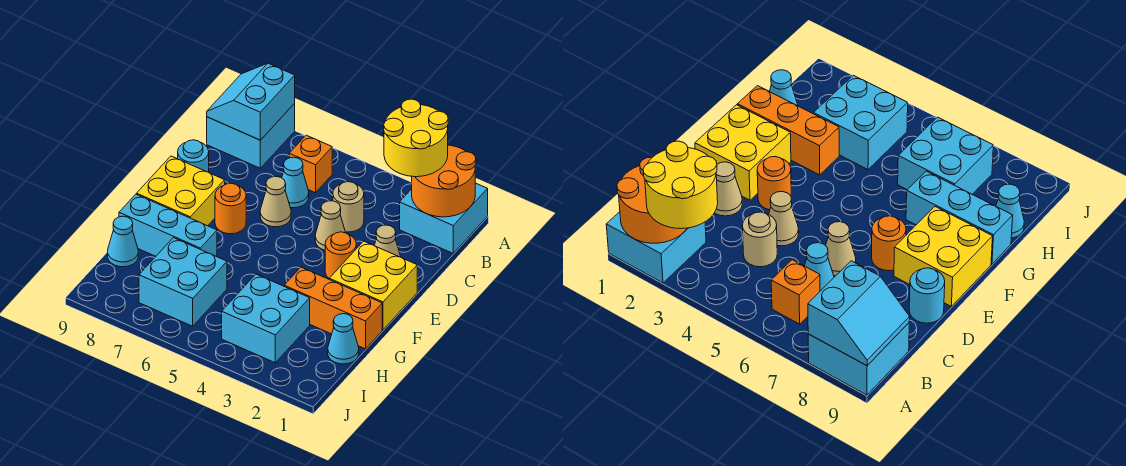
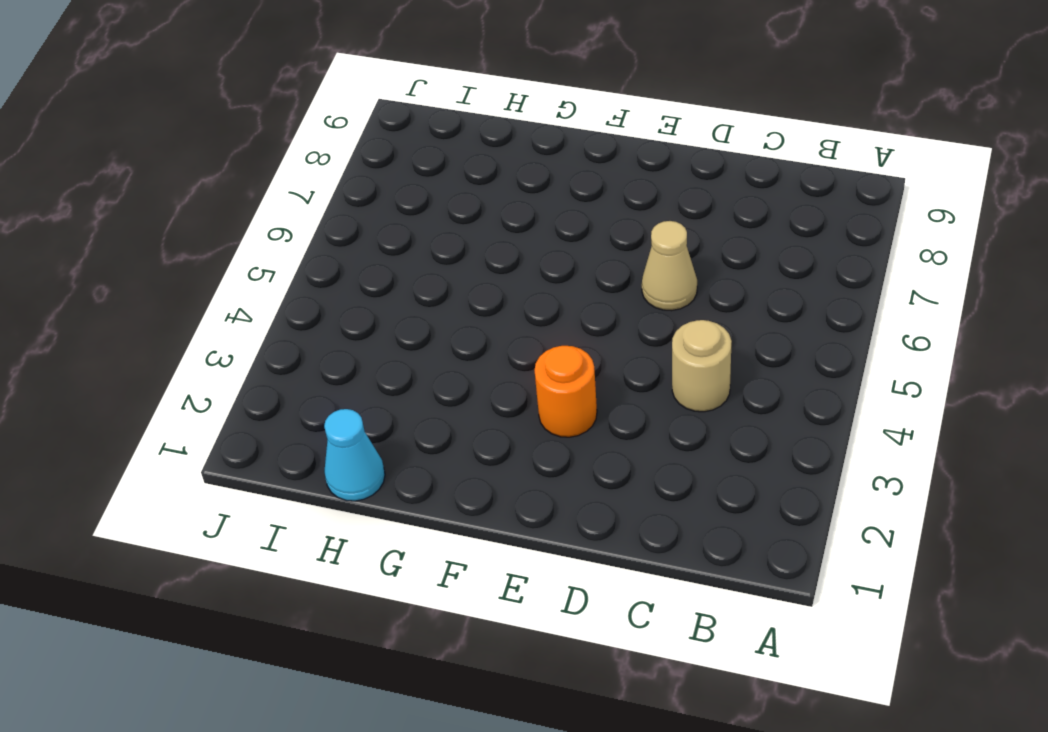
none -> cyan brick A1:B2 level 1
none -> cyan brick A8:B9 level 1
none -> orange brick B6 level 1

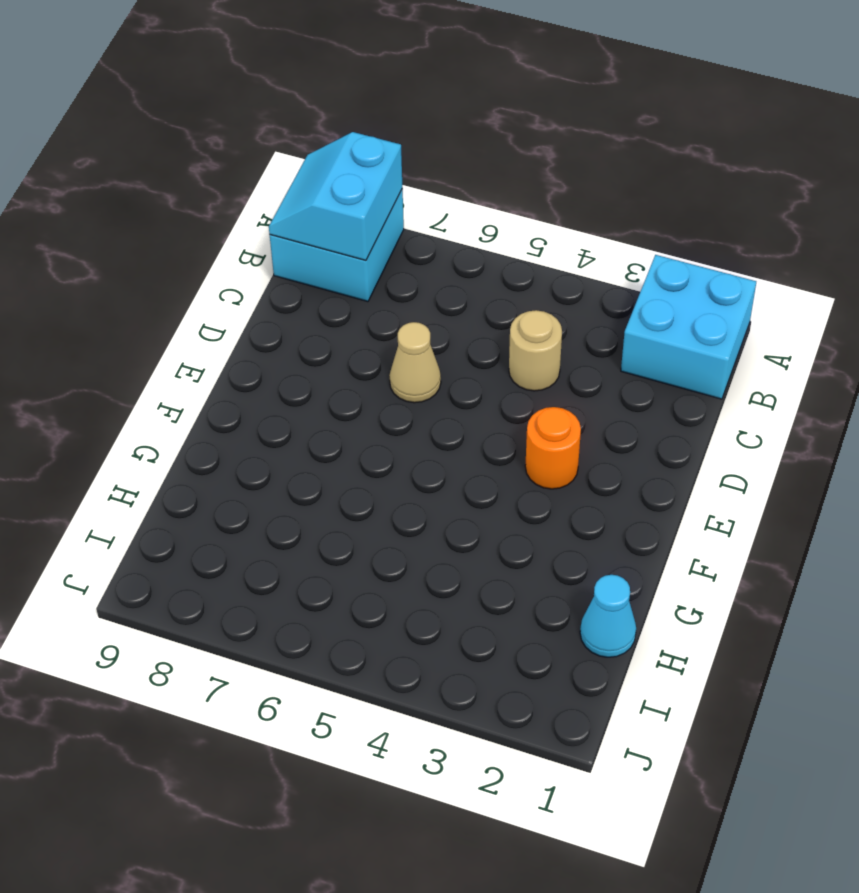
none -> orange brick B6 level 1
none -> cyan cone C6 level 1
none -> tan cone D2 level 1

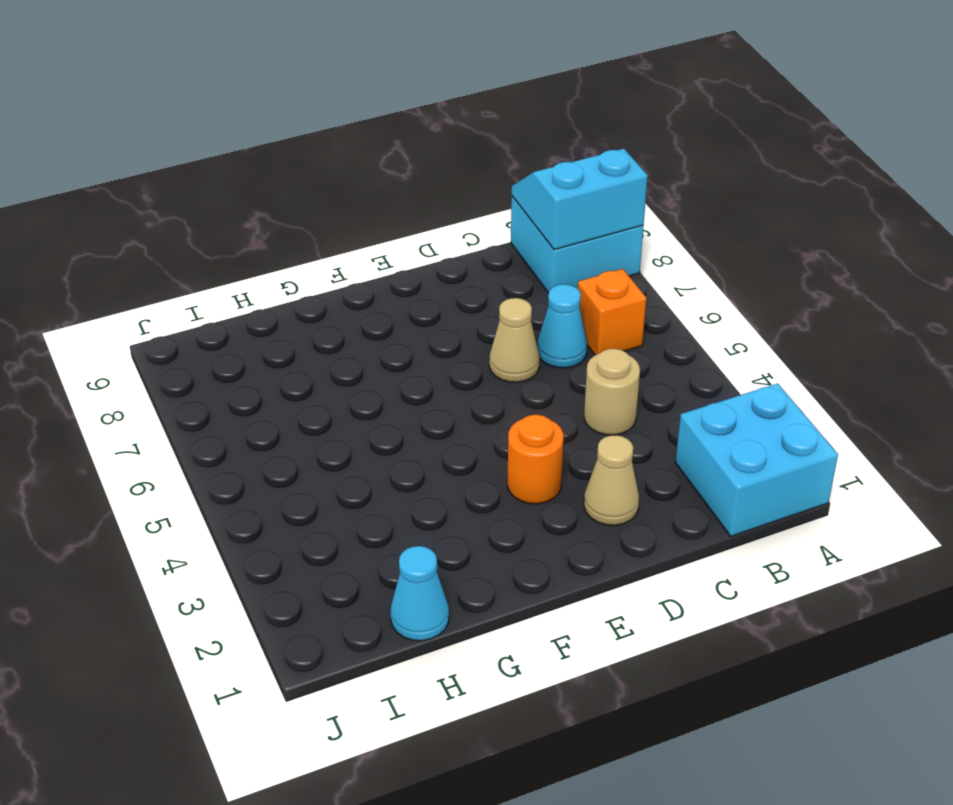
none -> tan cone D4 level 1
none -> cyan round brick D9 level 1
none -> yellow brick E1:F2 level 1

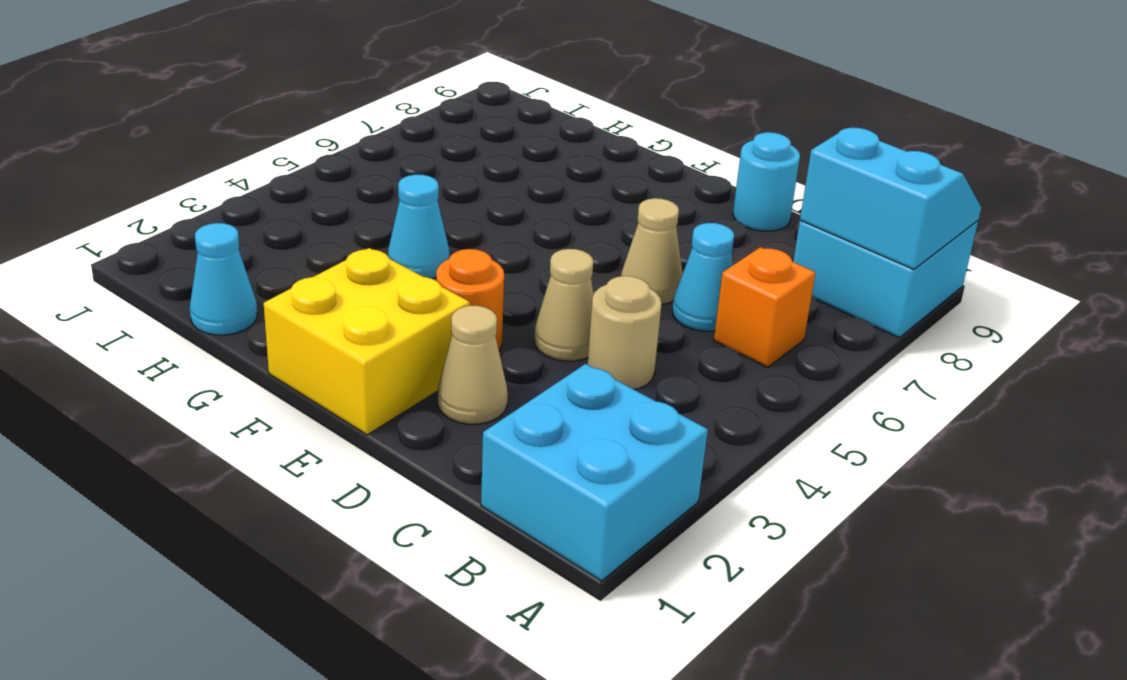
cyan cone G4 level 1 -> cyan cone H9 level 1
none -> orange round brick E7 level 1
none -> yellow brick E8:F9 level 1
none -> orange brick G1:G3 level 1

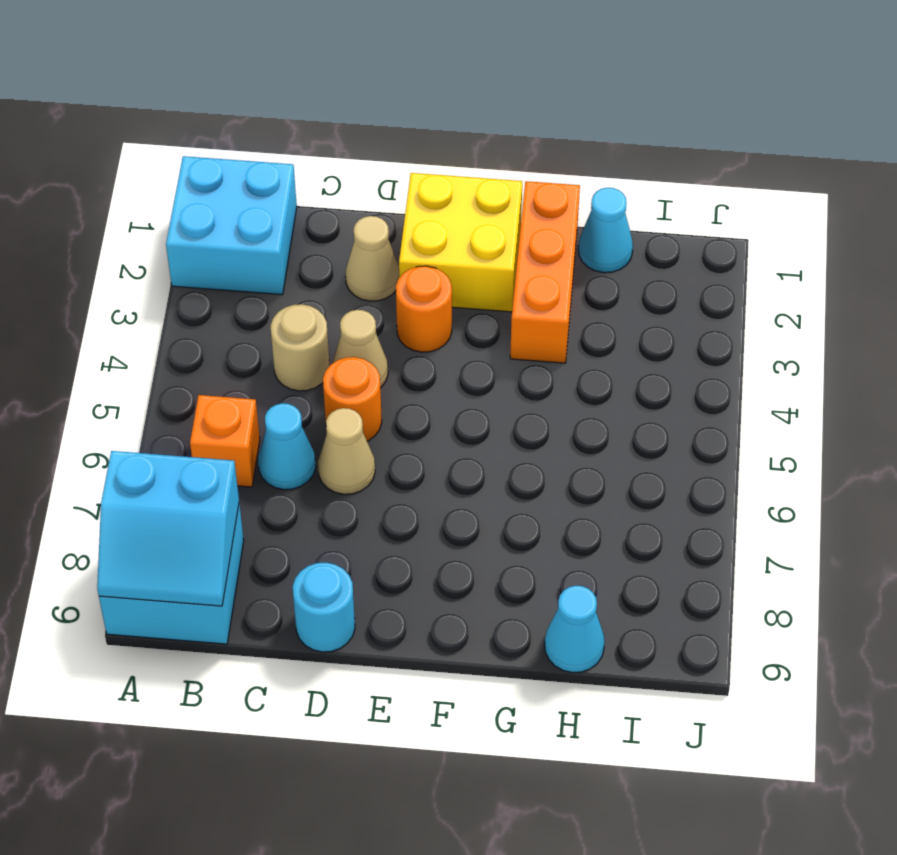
orange round brick D5 level 1 -> orange round brick E7 level 1
none -> yellow brick E8:F9 level 1
none -> cyan brick G7:G9 level 1
none -> cyan brick H3:I4 level 1

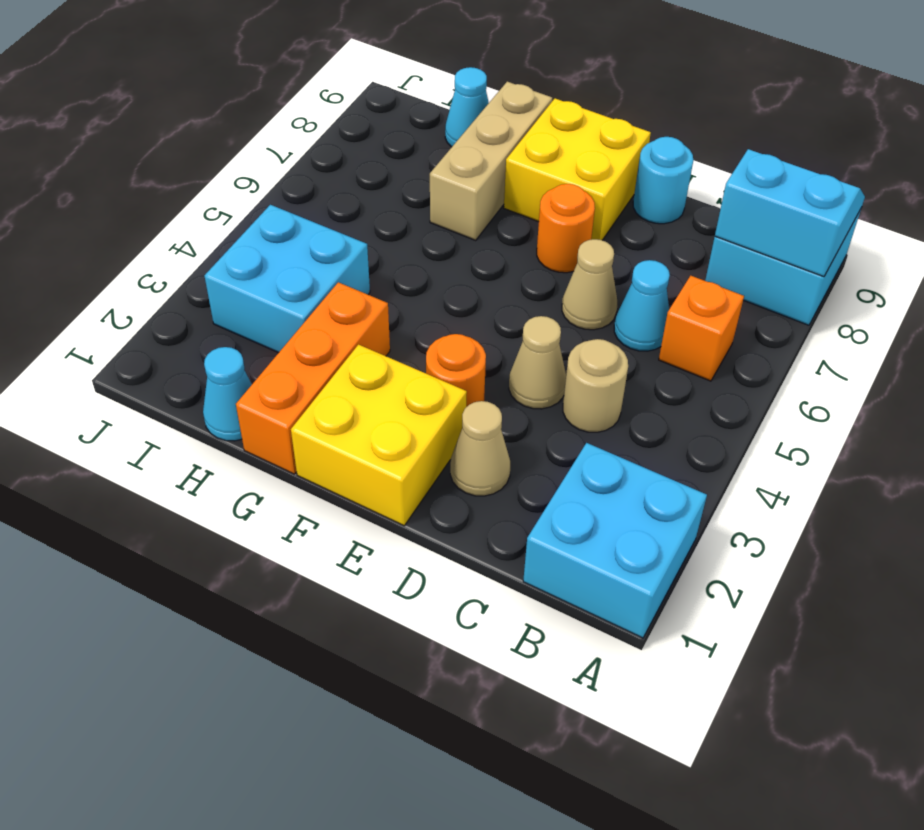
tan brick G7:G9 level 1 -> cyan brick G7:G9 level 1
none -> cyan brick H6:I7 level 1
none -> orange round brick A1:B2 level 2
none -> yellow round brick A2:B3 level 3

